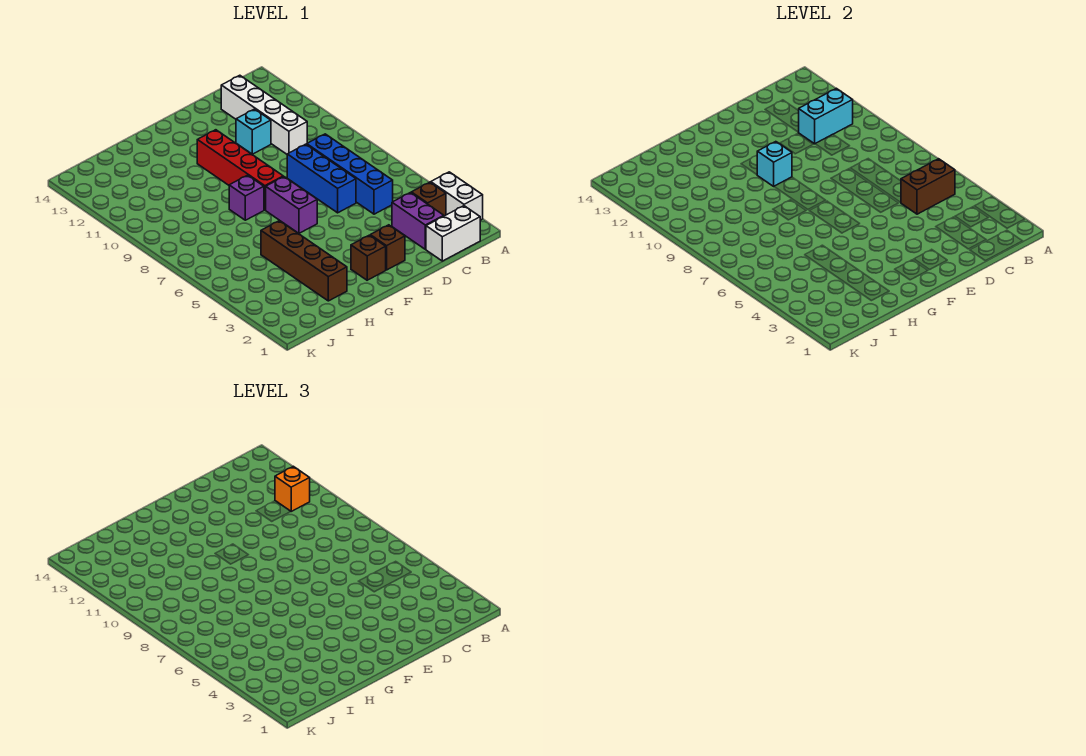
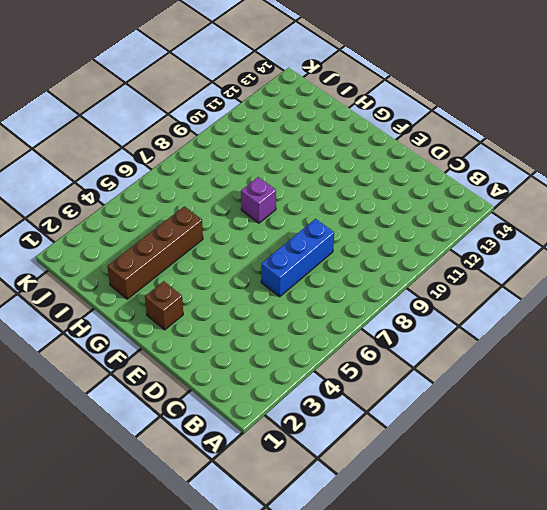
none -> white brick A2:A3 level 1
none -> white brick B1:C1 level 1
none -> brown brick B3 level 1

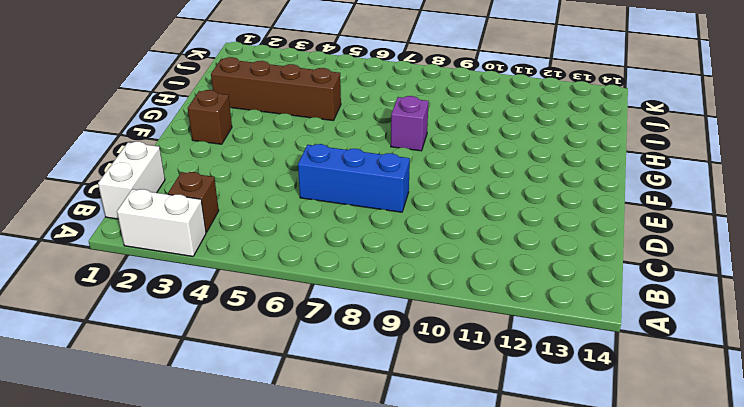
none -> purple brick C2:C3 level 1
none -> blue brick C5:C8 level 1
none -> white brick C10:C13 level 1

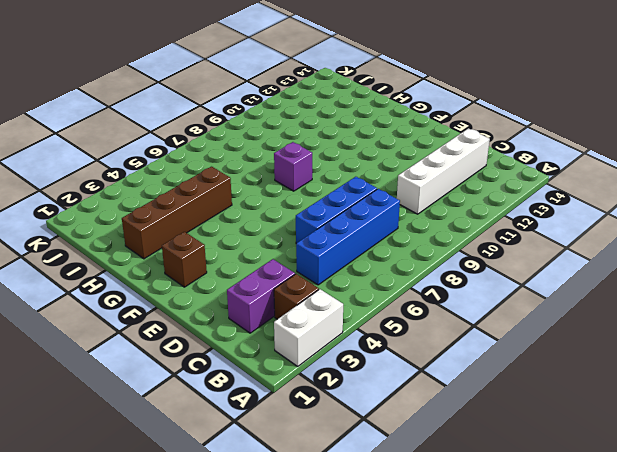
none -> white brick B1:C1 level 1
none -> cyan brick D11 level 1
none -> brown brick E2 level 1

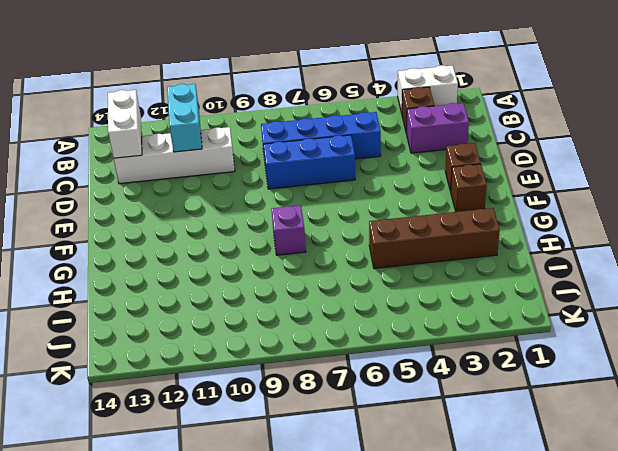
white brick B13:C13 level 2 -> white brick B1:C1 level 1
none -> cyan brick D11 level 1
none -> purple brick F6:F7 level 1
none -> red brick F8:F11 level 1

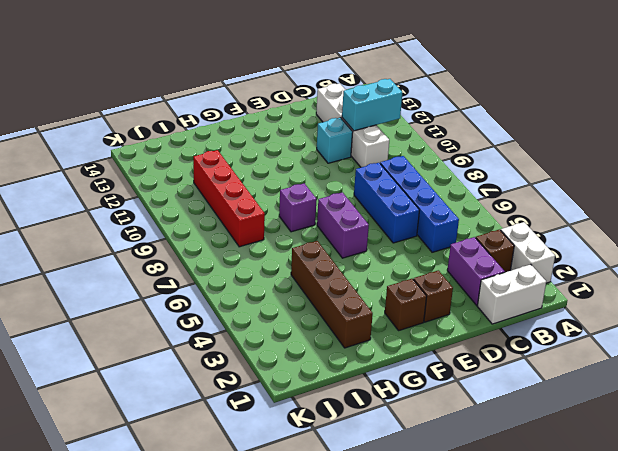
red brick I8:I11 level 1 -> red brick F8:F11 level 1
none -> brown brick B5:C5 level 2
none -> cyan brick F10 level 2
none -> orange brick B11 level 3

